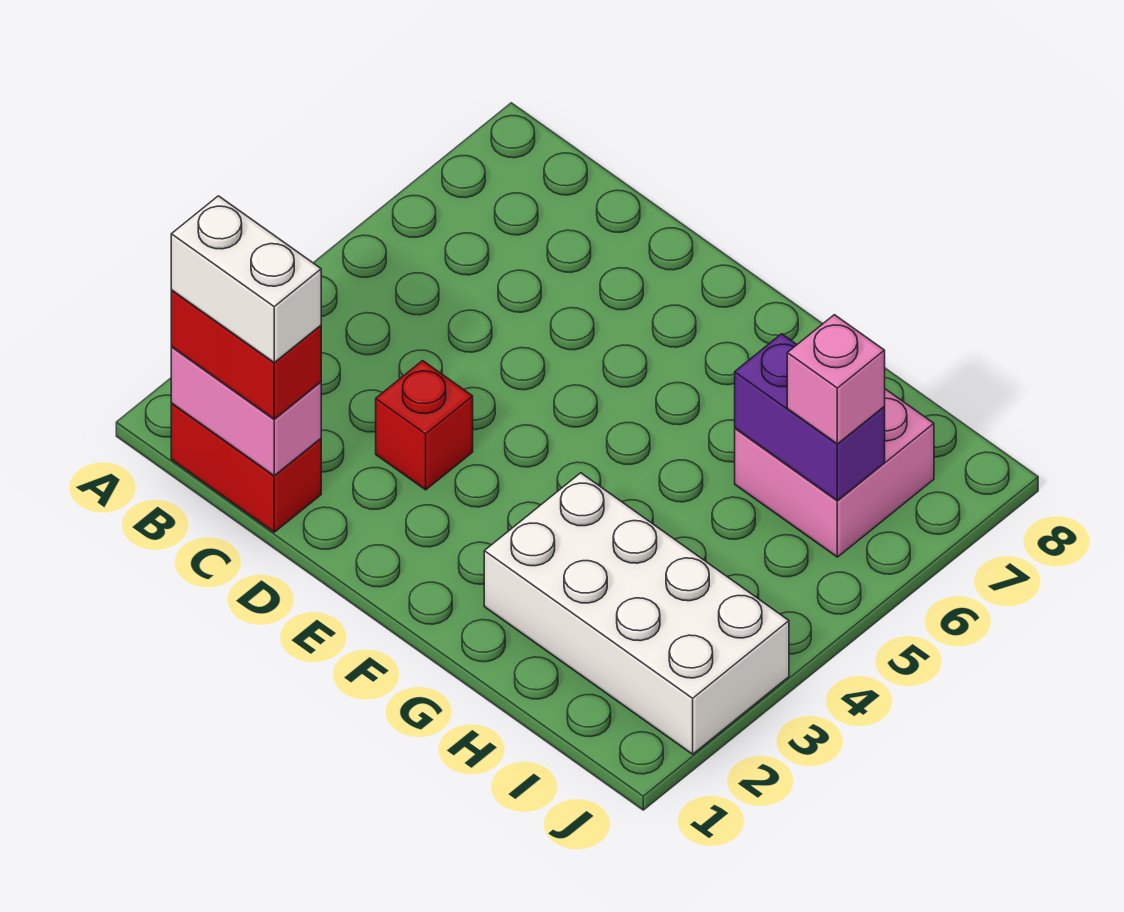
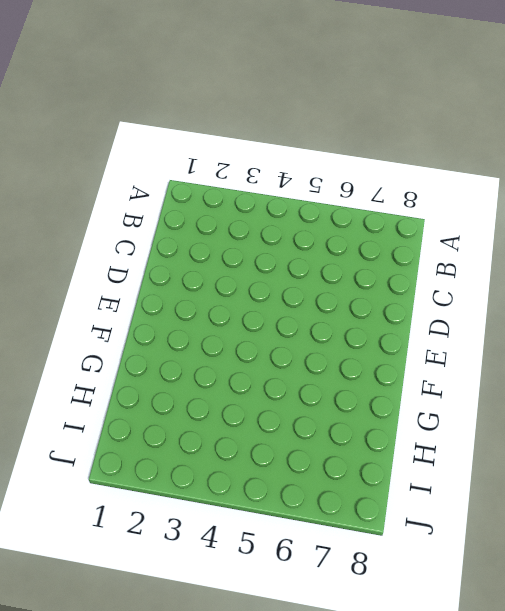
none -> red brick B1:C1 level 1
none -> red brick D3 level 1

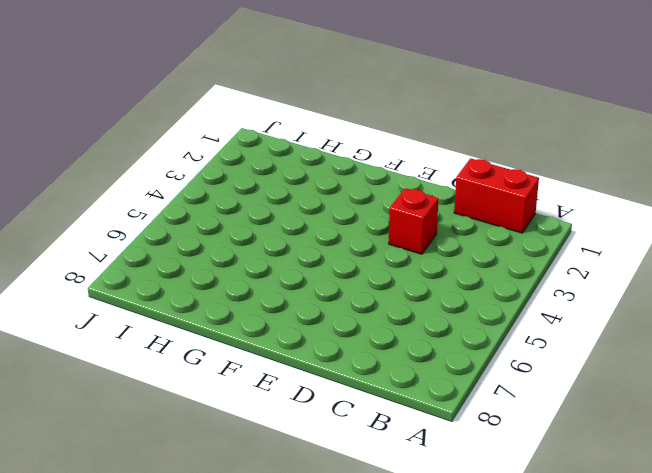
none -> white brick G2:J3 level 1
none -> pink brick H6:I7 level 1

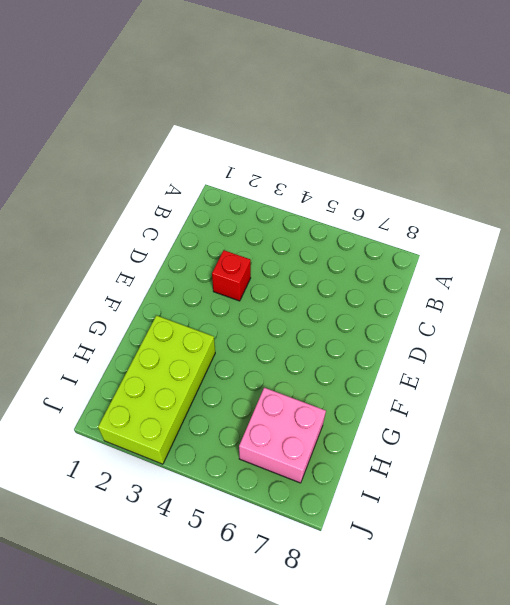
lime brick G2:J3 level 1 -> white brick G2:J3 level 1
none -> red brick B1:C1 level 1
none -> pink brick B1:C1 level 2

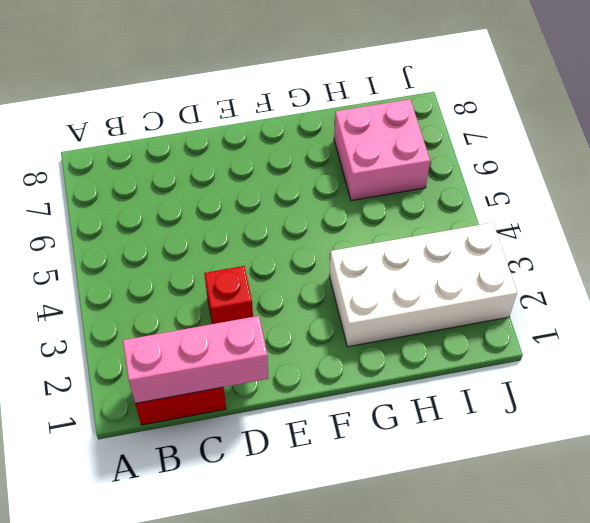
pink brick B1:D1 level 2 -> pink brick B1:C1 level 2
none -> purple brick H6:I6 level 2
none -> red brick B1:C1 level 3

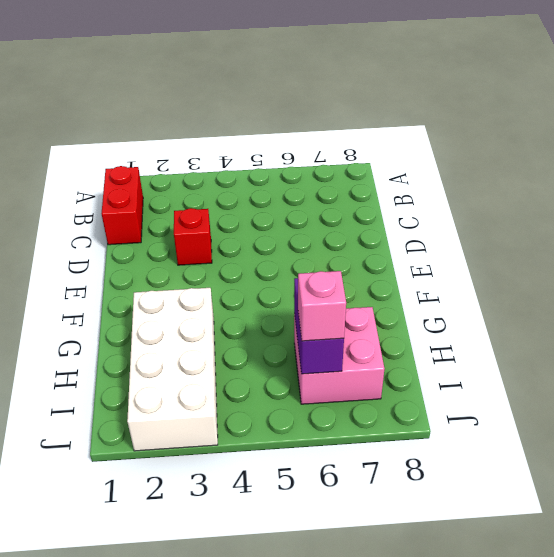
none -> pink brick B1:C1 level 2
none -> red brick B1:C1 level 3

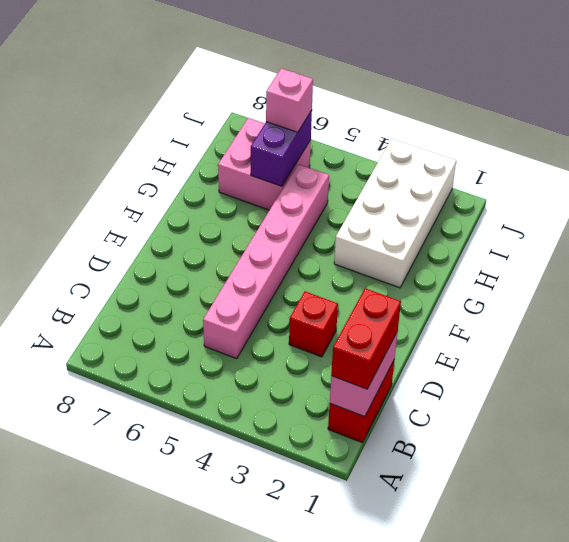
pink brick C5:H5 level 1 -> none
none -> white brick B1:C1 level 4

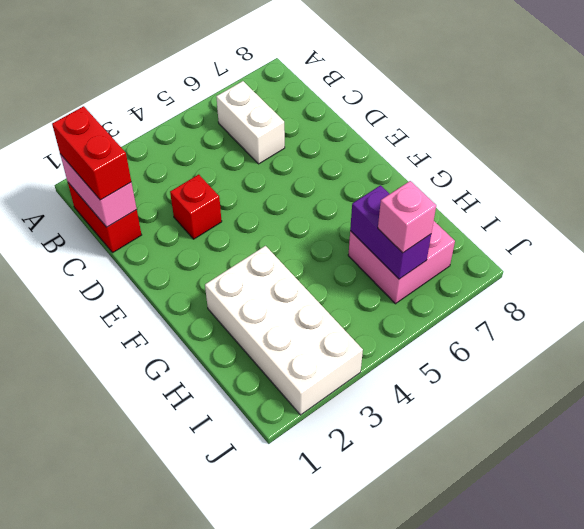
white brick B6:C6 level 1 -> white brick B1:C1 level 4

